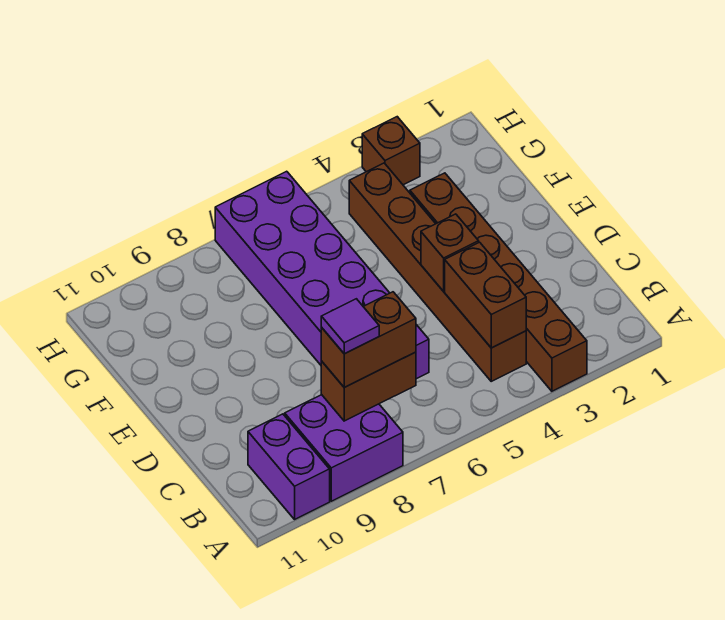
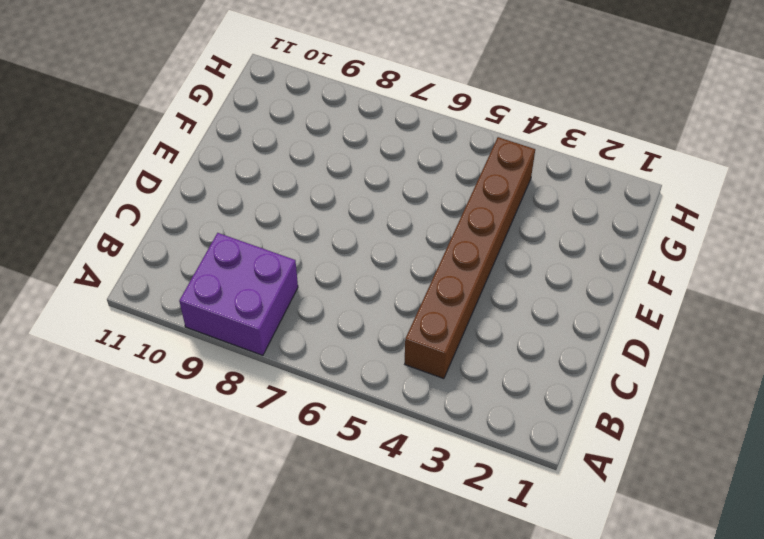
none -> brown brick A3:F3 level 1
none -> purple brick A10:B10 level 1

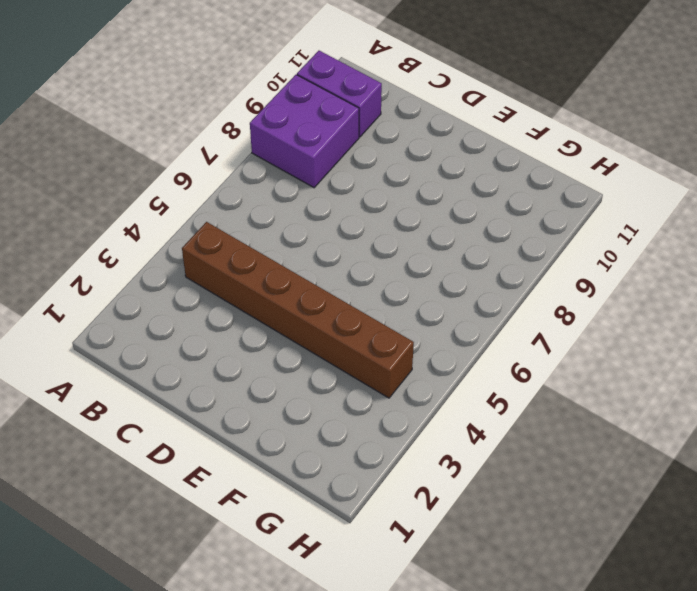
none -> brown brick A3:F3 level 1
none -> purple brick C6:H7 level 1

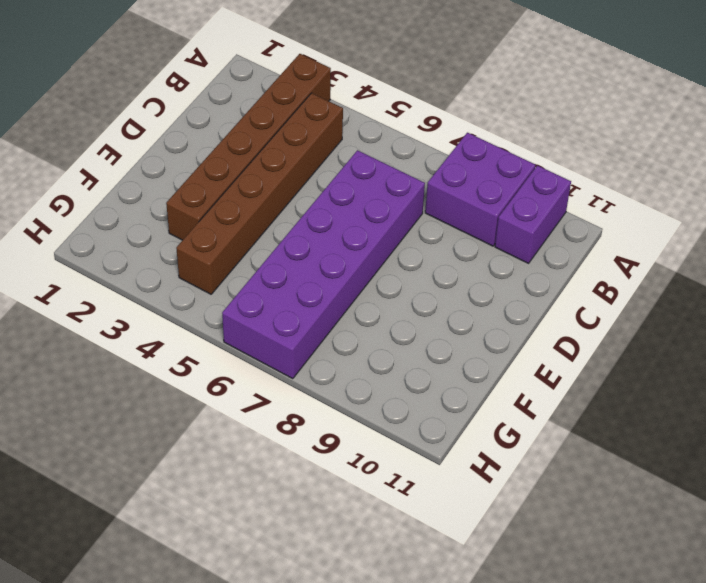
none -> brown brick H3 level 1
none -> brown brick B4:C4 level 2

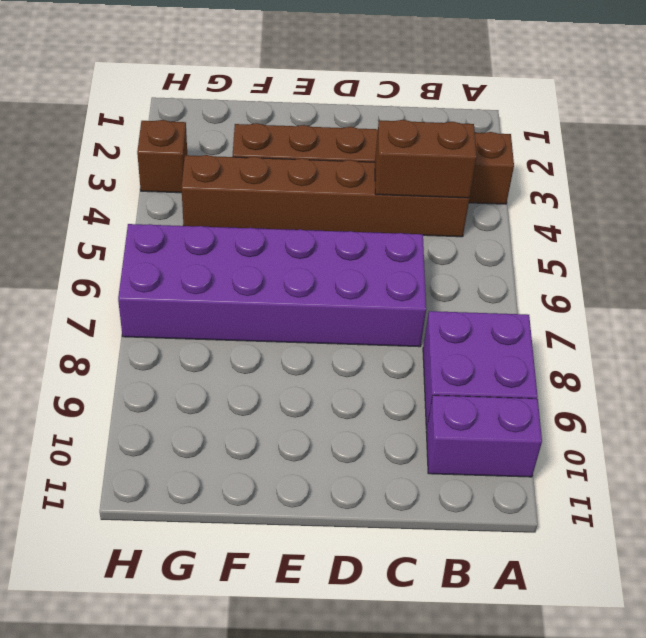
none -> brown brick B7:B8 level 2
none -> brown brick D4 level 2

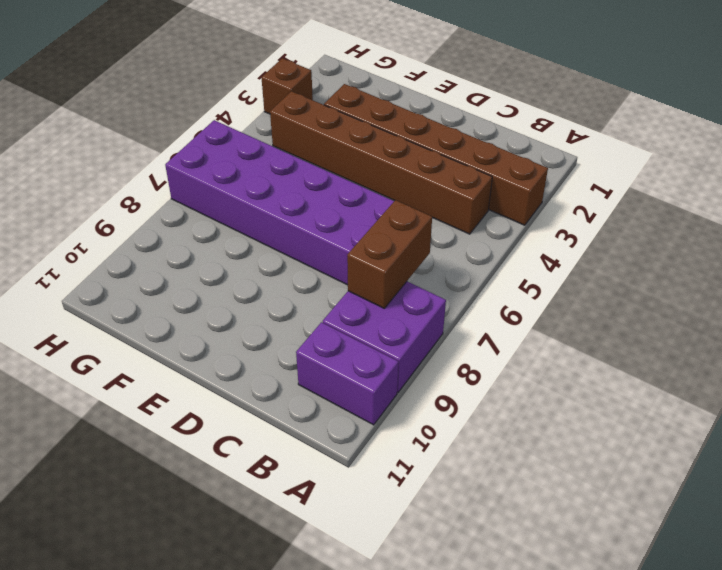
none -> brown brick B4:C4 level 2
none -> brown brick D4 level 2

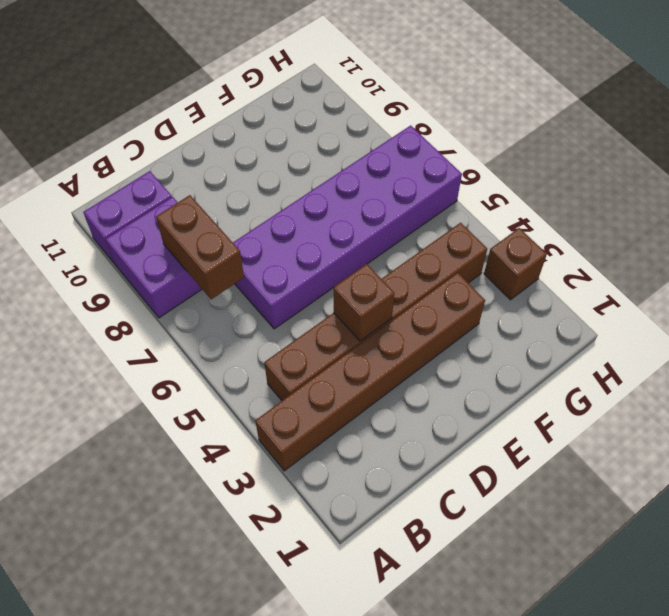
none -> brown brick B4:C4 level 2
none -> brown brick B7:B8 level 3

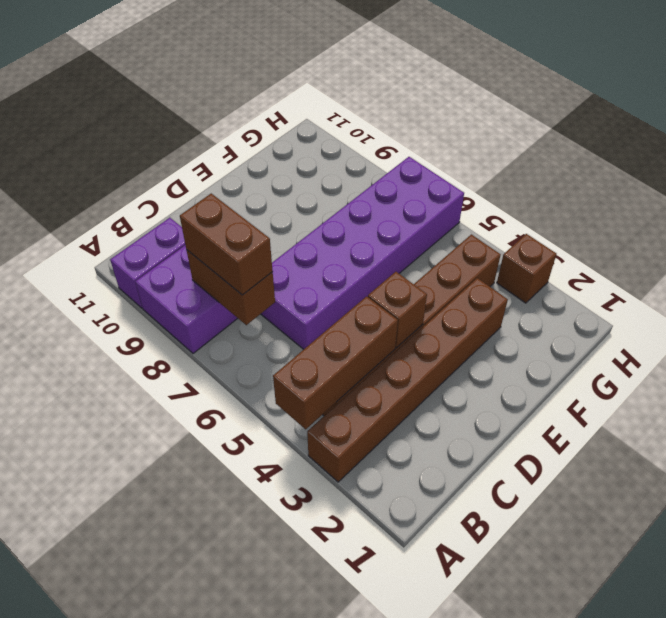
brown brick A4:C4 level 2 -> brown brick B4:C4 level 2
none -> purple tile B8 level 4

